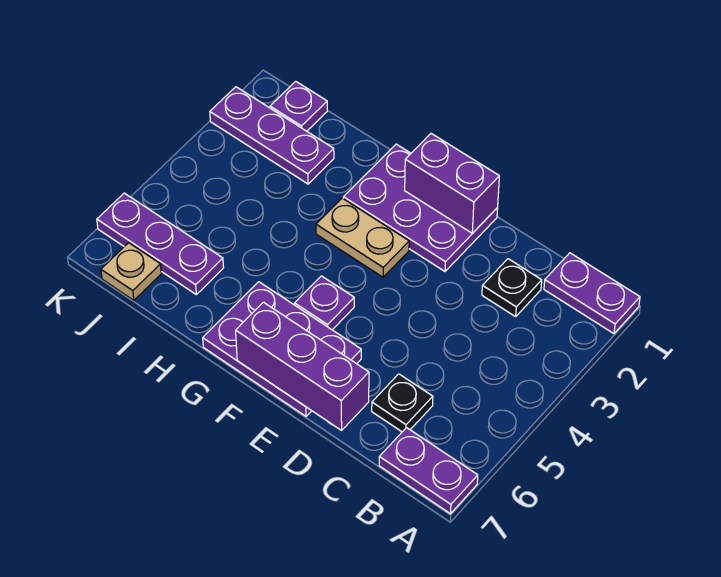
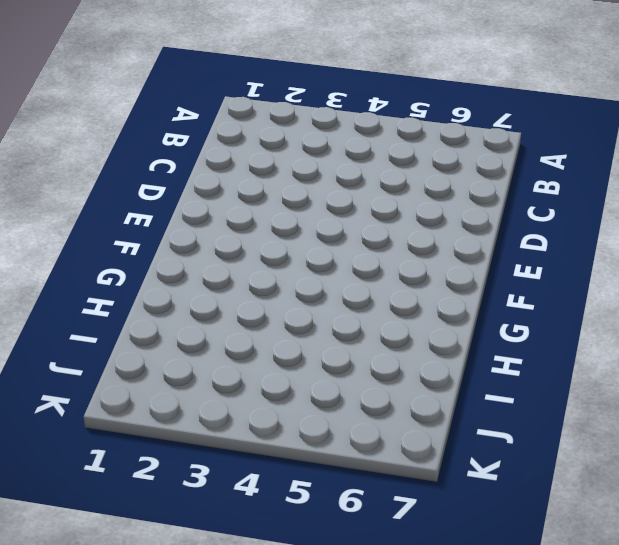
none -> purple plate A1:B1 level 1
none -> purple plate A7:B7 level 1
none -> black plate C2 level 1

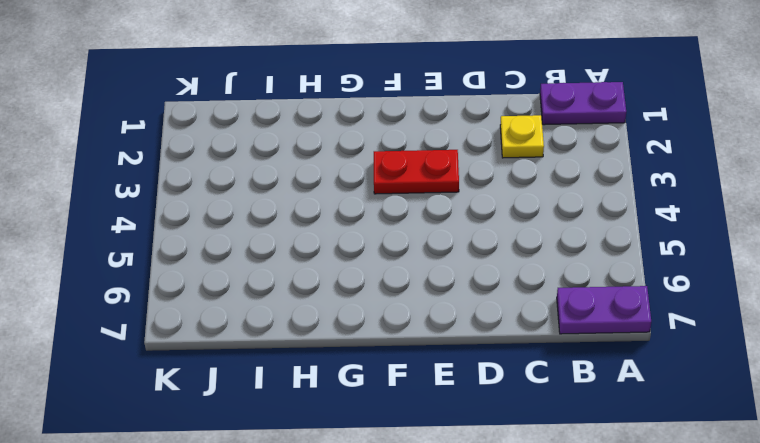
yellow plate C2 level 1 -> black plate C2 level 1
red plate E3:F3 level 1 -> tan plate F3:G3 level 1
none -> black plate C6 level 1
none -> purple plate E1:G2 level 1
none -> purple plate E6:G7 level 1

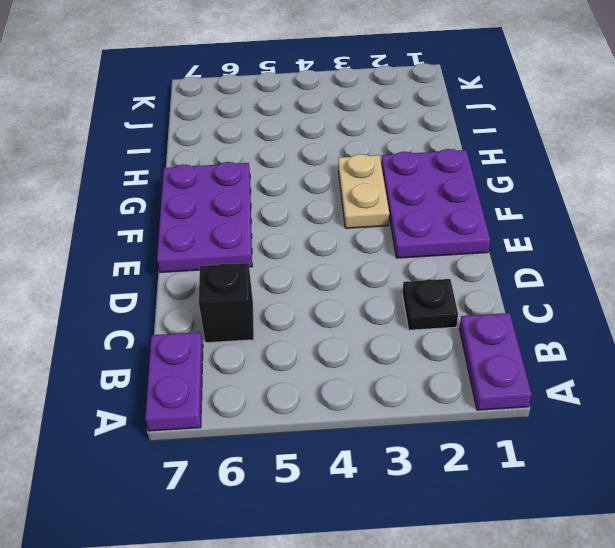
black brick C6 level 1 -> black plate C6 level 1
none -> purple plate F5 level 1
none -> purple plate I2:K2 level 1
none -> purple plate I6:K6 level 1

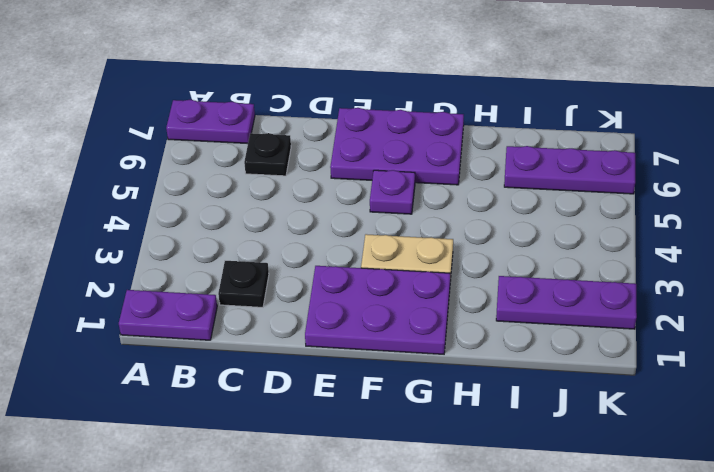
none -> purple plate J1 level 1
none -> tan plate J7 level 1
none -> purple brick D7:F7 level 2

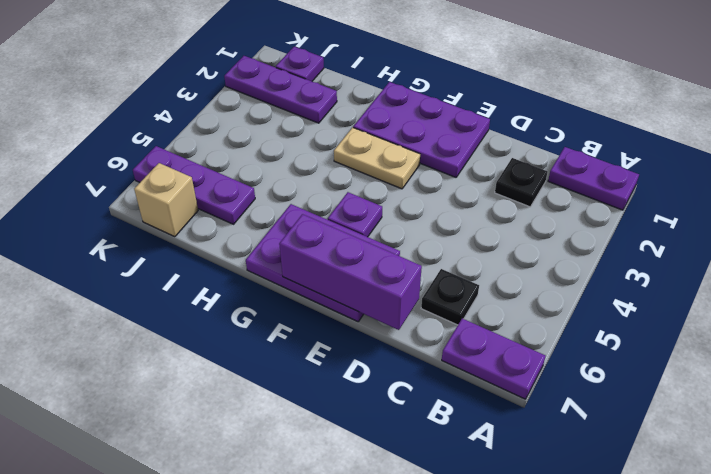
tan brick J7 level 1 -> tan plate J7 level 1
none -> purple brick E1:F1 level 2

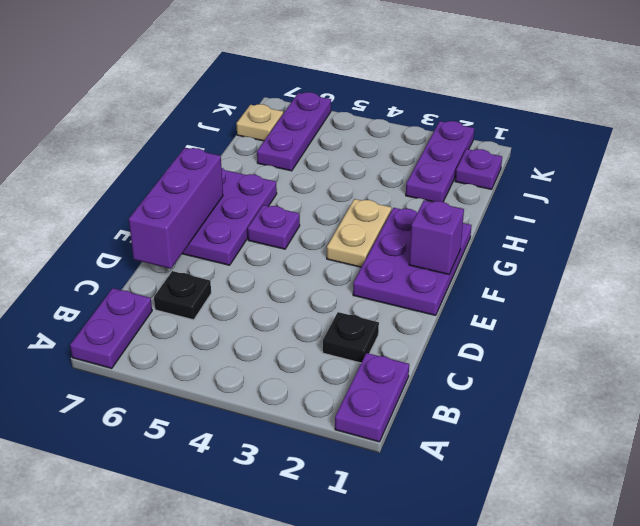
purple brick F1 level 2 -> purple brick E1:F1 level 2

